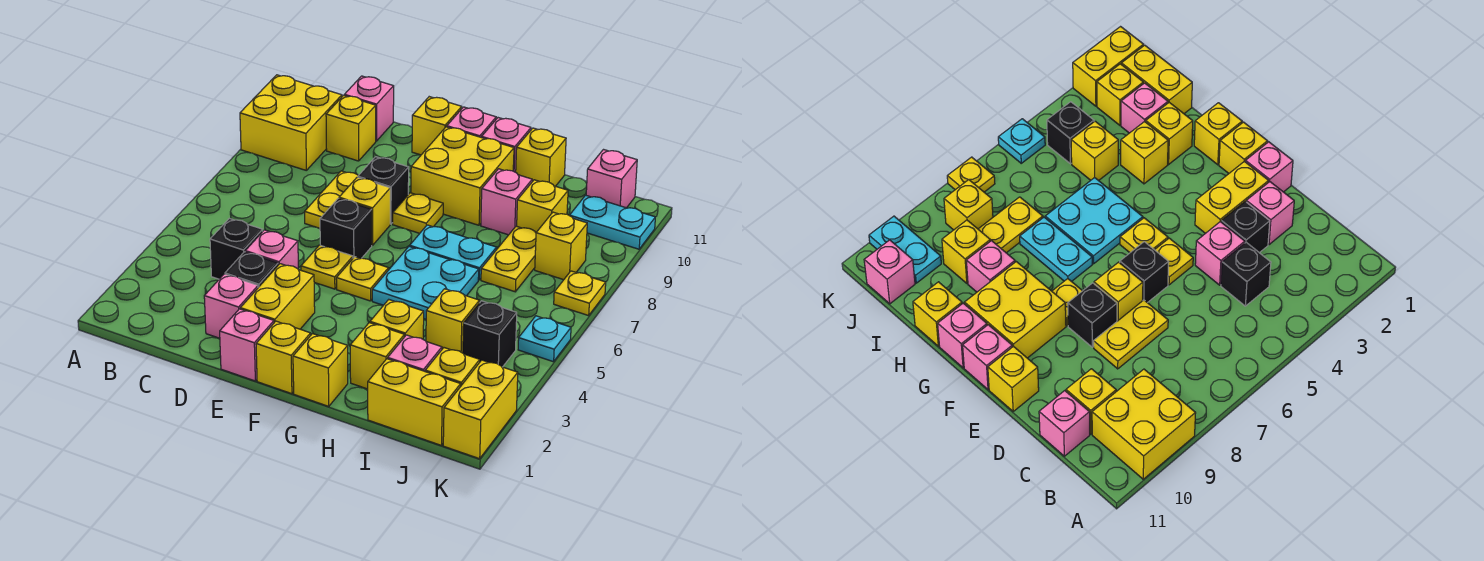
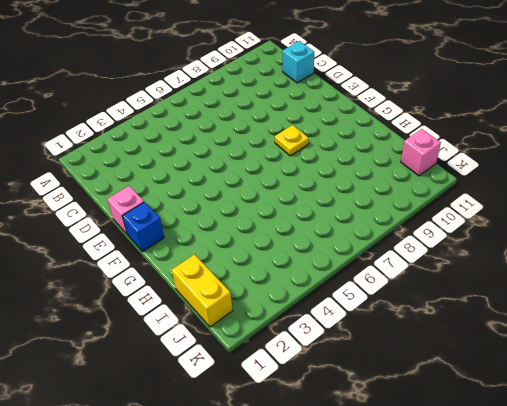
cyan brick C11 level 1 -> pink brick C11 level 1
blue brick F1 level 1 -> yellow brick F1 level 1
none -> yellow brick A9:B10 level 1
none -> black brick C4 level 1
none -> yellow brick C10 level 1
none -> pink brick D2 level 1

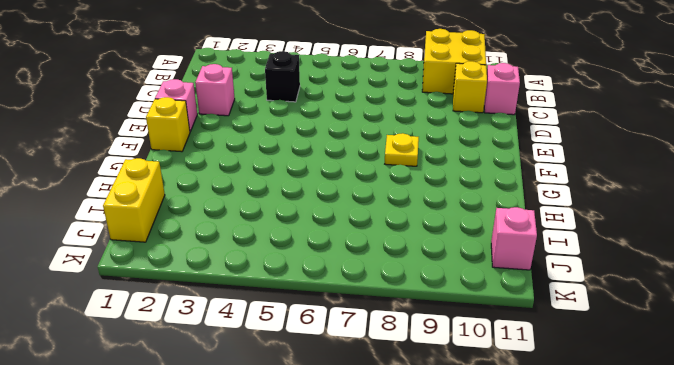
none -> black brick D3 level 1
none -> pink brick D4 level 1
none -> yellow plate D7:D8 level 1
none -> yellow brick E2:E3 level 1

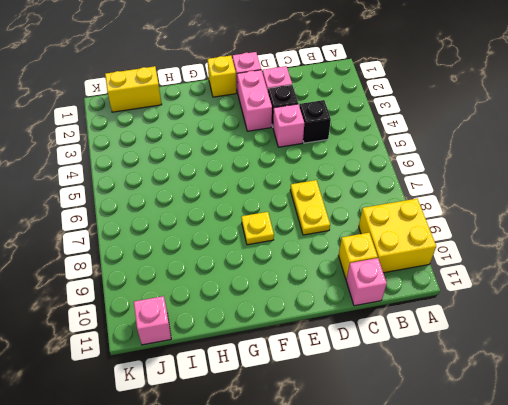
pink brick E2:E3 level 1 -> yellow brick E2:E3 level 1
none -> yellow plate E5 level 1
none -> black brick E6 level 1
none -> yellow brick E7 level 1
none -> black brick E8 level 1

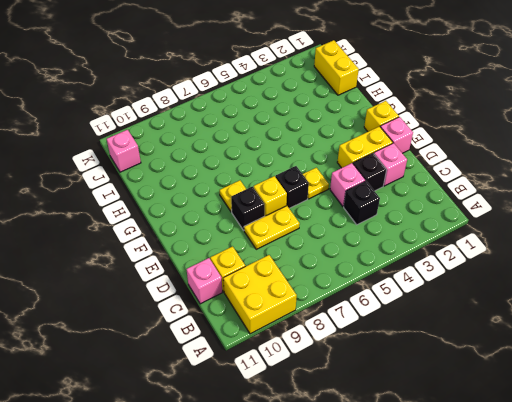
none -> yellow brick E11 level 1
none -> yellow plate F5 level 1
none -> yellow brick F9:G10 level 1
none -> pink brick F11 level 1

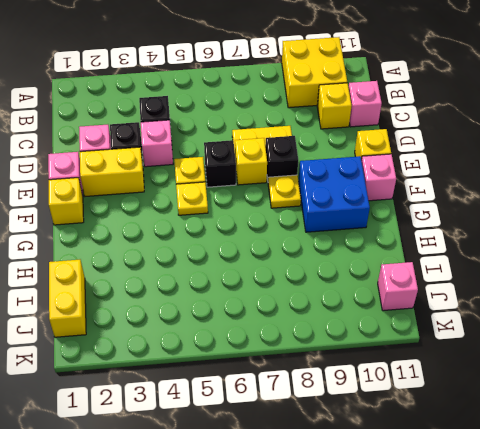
blue brick F9:G10 level 1 -> yellow brick F9:G10 level 1
none -> yellow brick G1 level 1
none -> cyan plate G5:H6 level 1
none -> cyan plate G7:H7 level 1
none -> pink brick G11 level 1

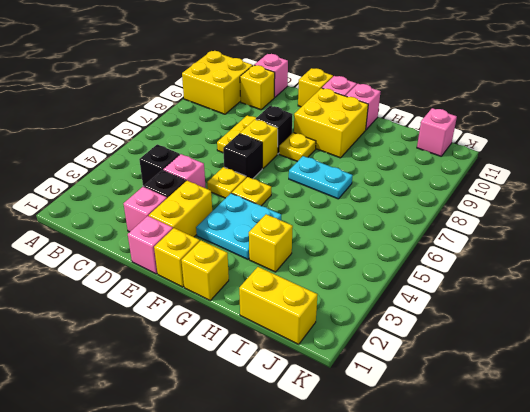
cyan plate F3:G4 level 1 -> cyan plate G5:H6 level 1
none -> yellow brick H2 level 1
none -> pink brick H9 level 1
none -> yellow brick H11 level 1
none -> pink brick I2 level 1

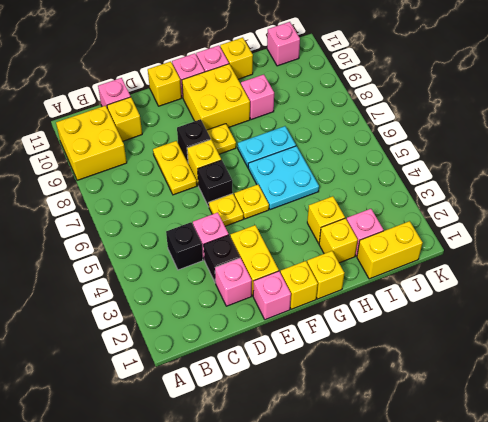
none -> yellow brick I4 level 1
none -> yellow plate I7:I8 level 1
none -> yellow brick I9 level 1
none -> yellow brick J2 level 1

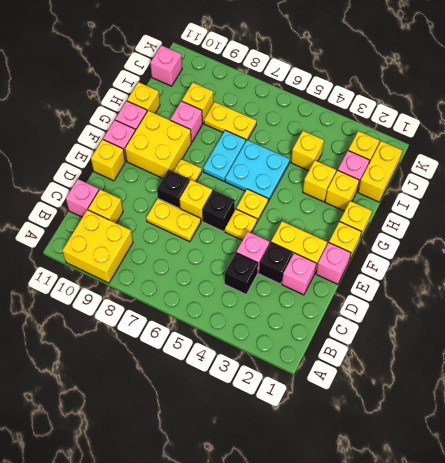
none -> black brick J4 level 1
none -> yellow brick J8 level 1
none -> cyan plate J10:K10 level 1
none -> yellow brick K1:K2 level 1

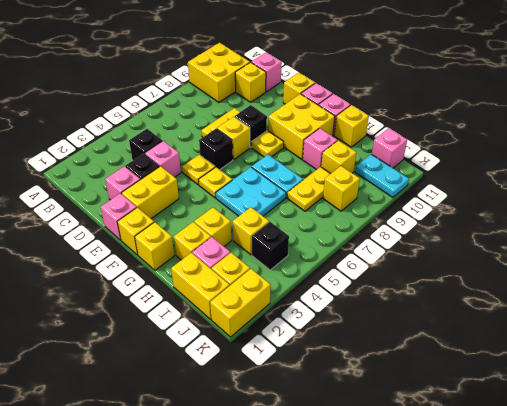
none -> cyan plate K5 level 1
none -> yellow plate K7 level 1

